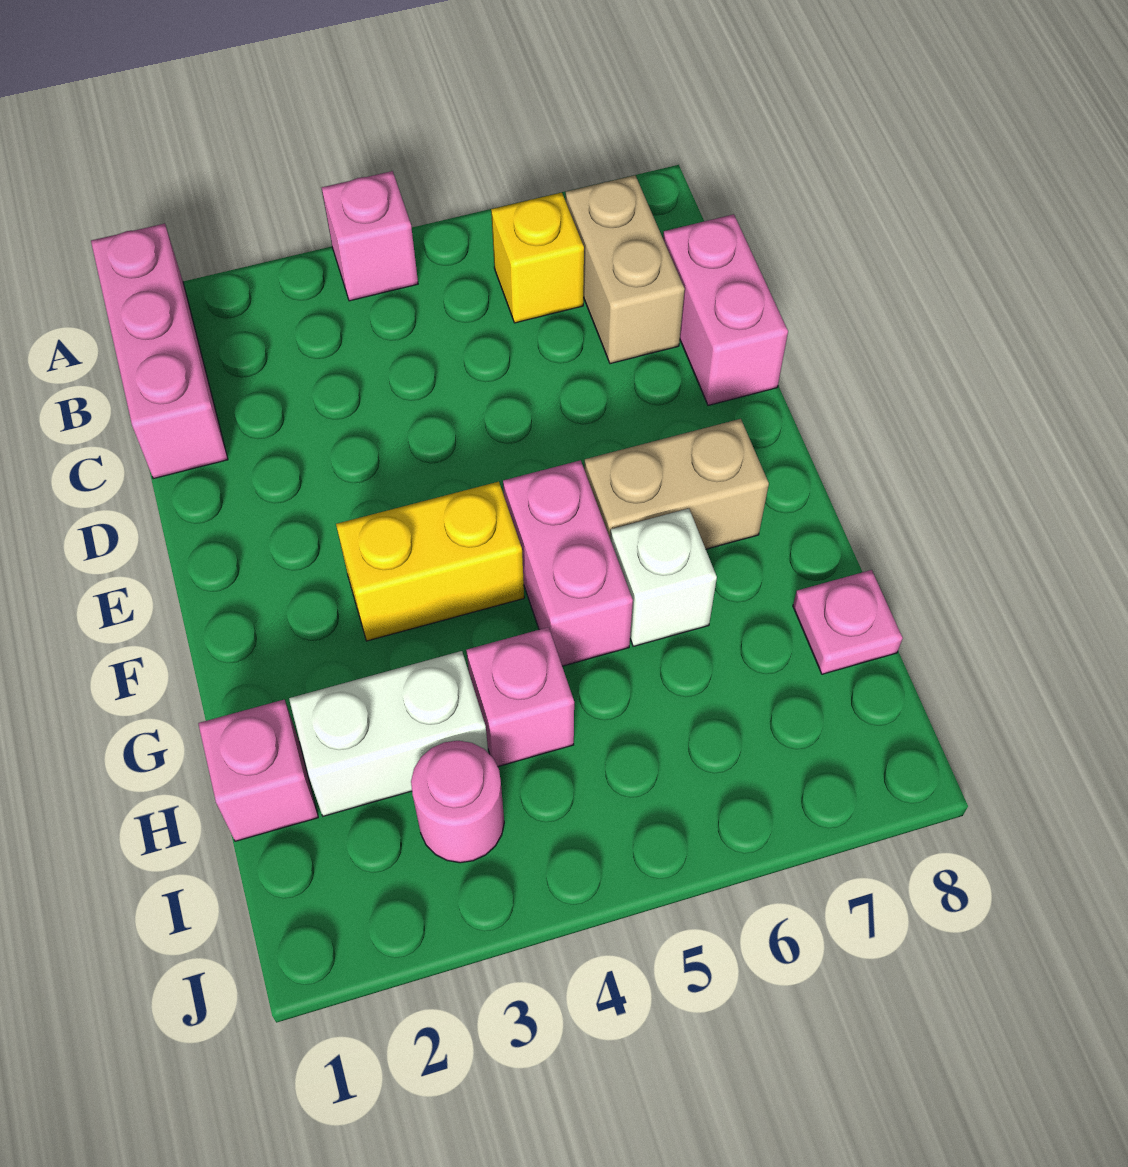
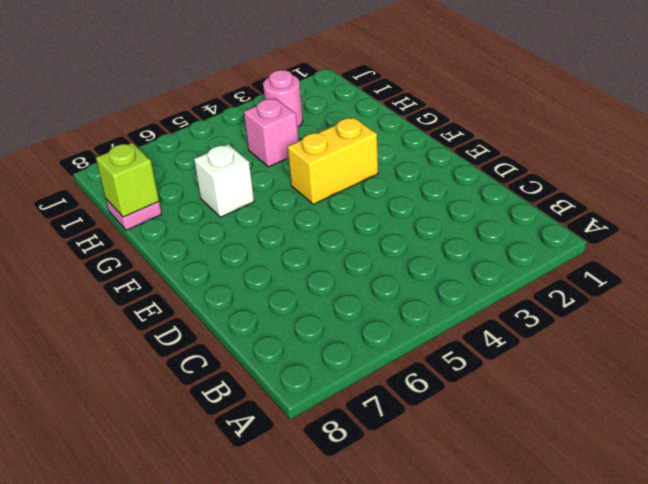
lime brick H8 level 2 -> none
none -> pink brick A1:C1 level 1
none -> pink brick A4 level 1
none -> yellow brick B6 level 1

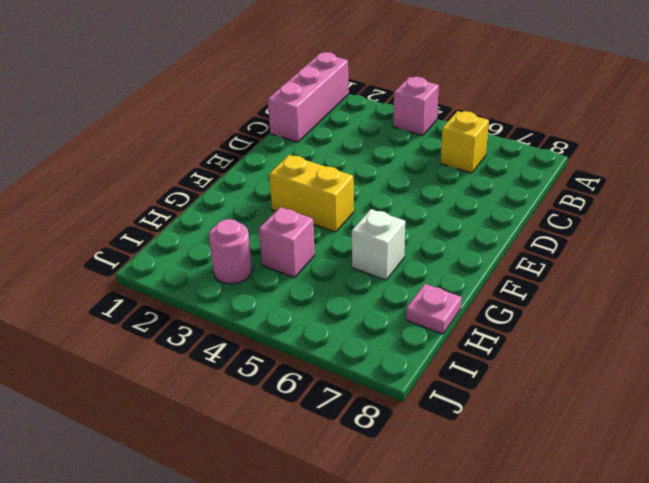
none -> tan brick B7:C7 level 1
none -> pink brick C8:D8 level 1
none -> pink brick F5:G5 level 1

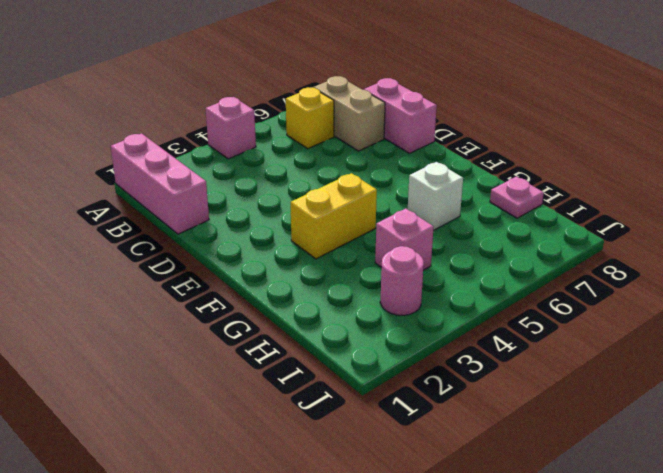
none -> pink brick F5:G5 level 1
none -> tan brick F6:F7 level 1
none -> pink brick H1 level 1

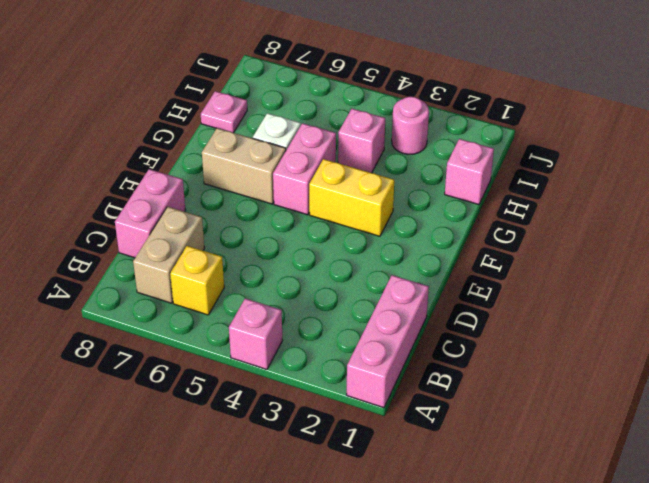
none -> white brick H2:H3 level 1

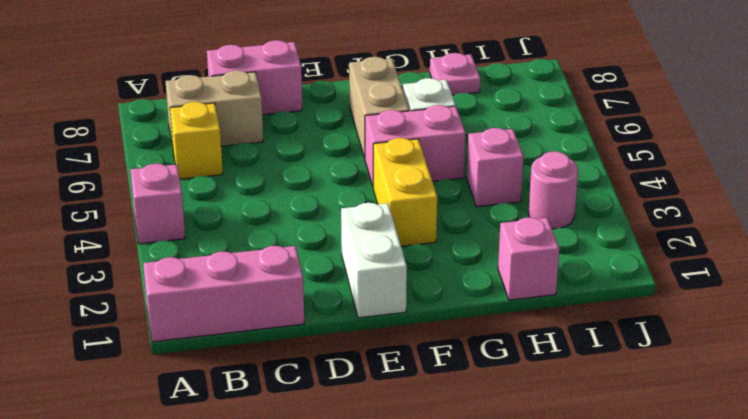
white brick E1:E2 level 1 -> white brick H2:H3 level 1

